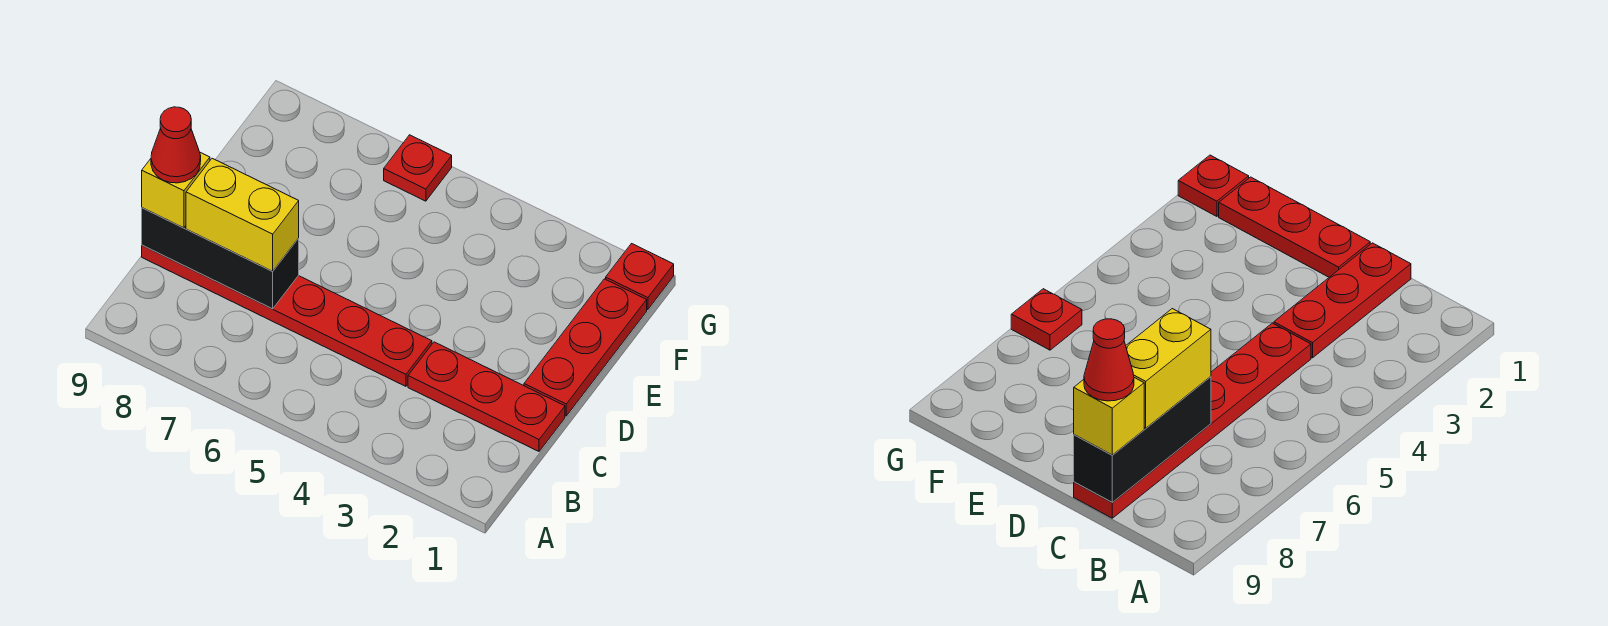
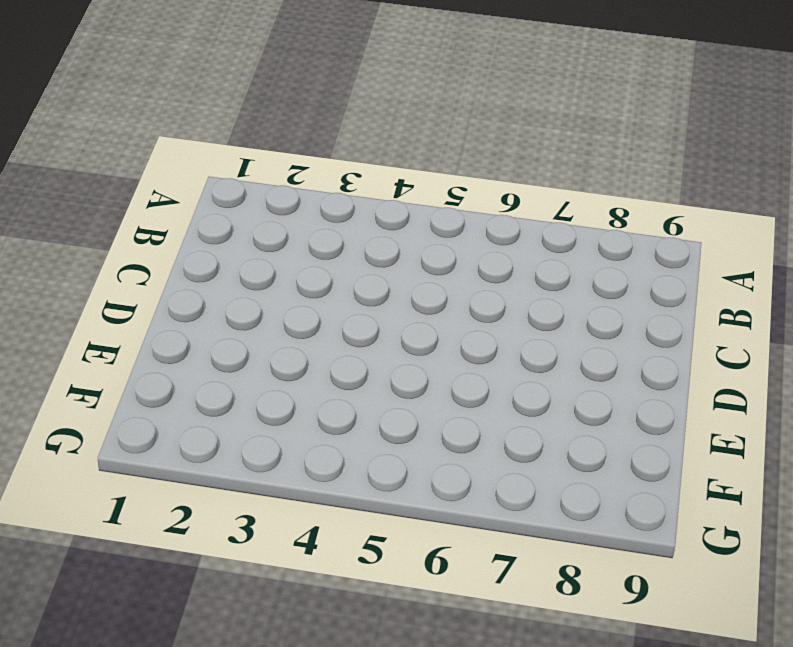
none -> red plate C1:C3 level 1
none -> red plate C4:C9 level 1

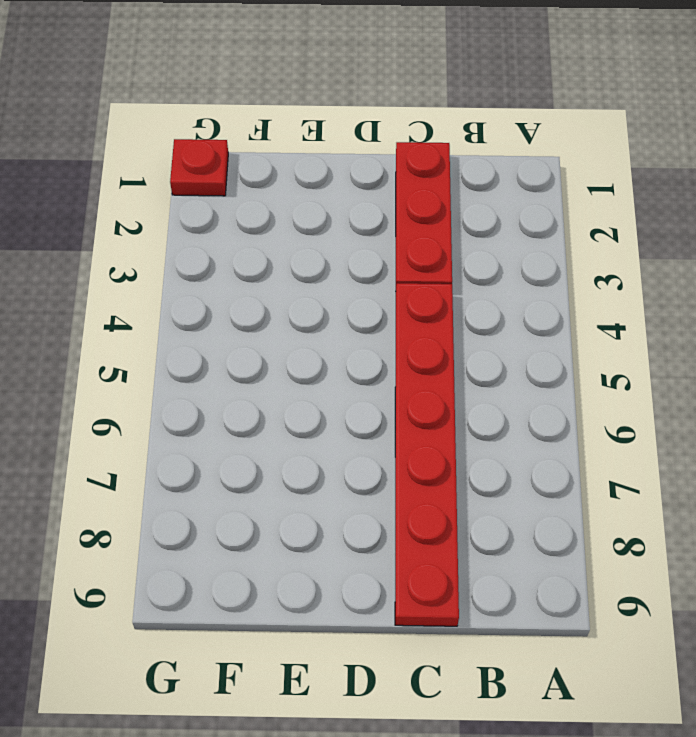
none -> red plate D1:F1 level 1
none -> red plate G6 level 1

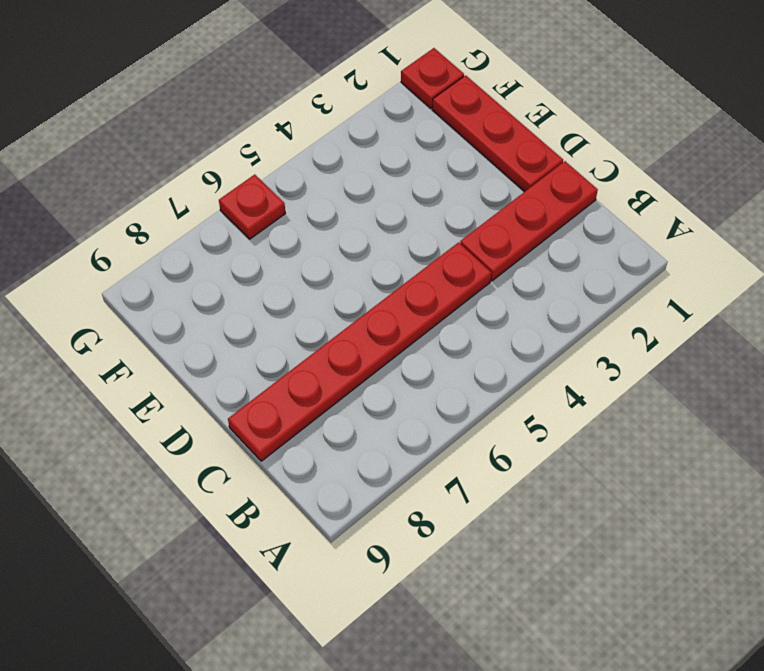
none -> black brick C7:C9 level 2
none -> yellow brick C7:C8 level 3

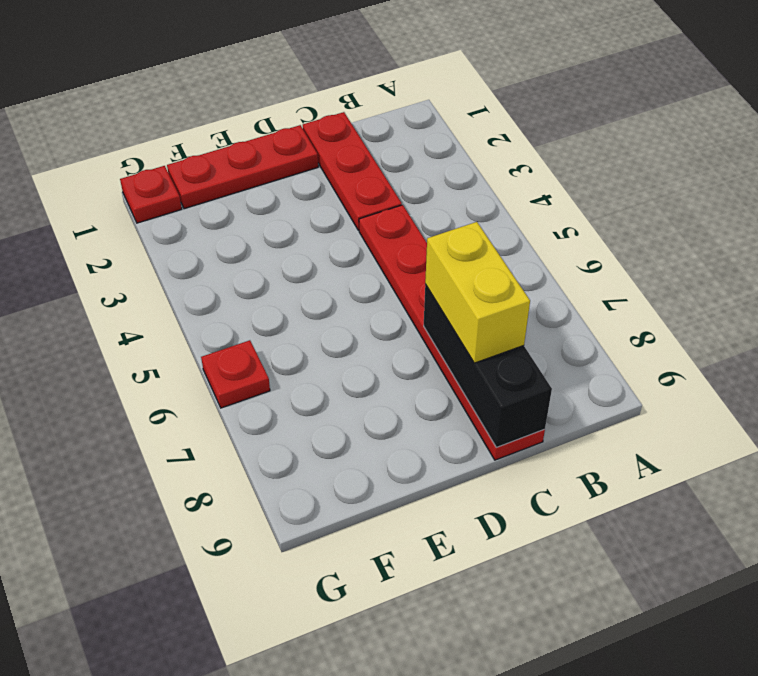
none -> yellow brick C9 level 3
none -> red cone C9 level 4

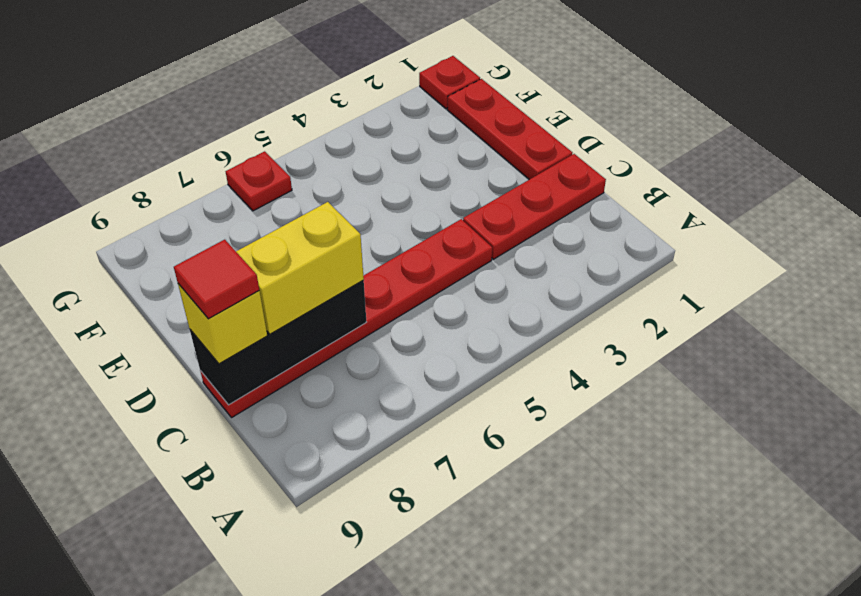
red tile C9 level 4 -> red cone C9 level 4

